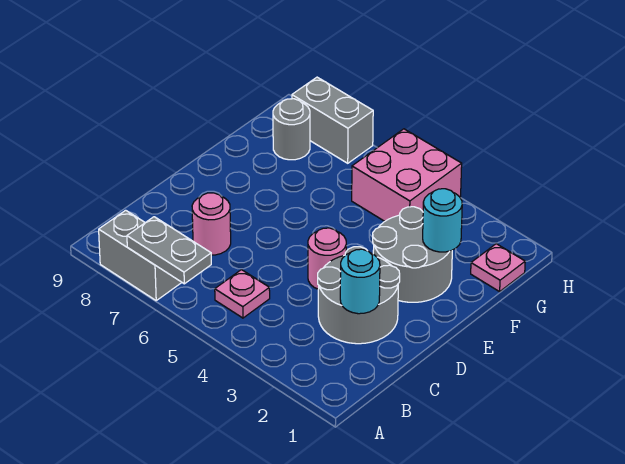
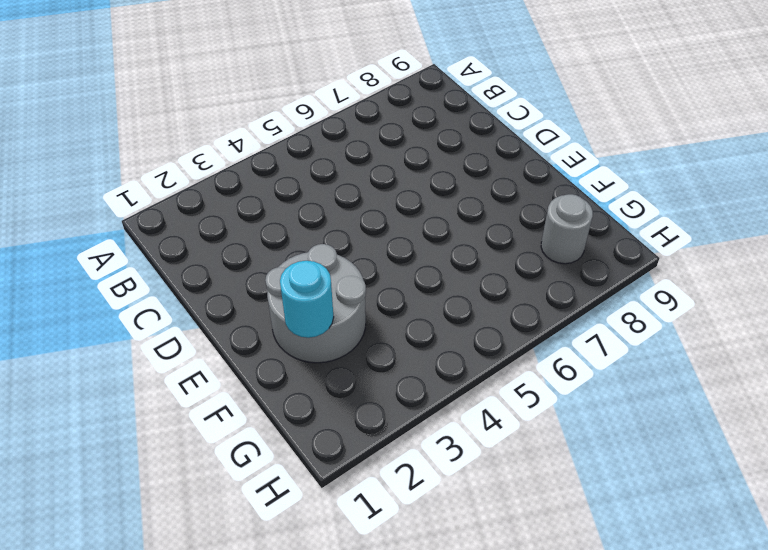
none -> grey brick A7:A8 level 1
none -> pink plate B5 level 1
none -> grey round brick C2:D3 level 1

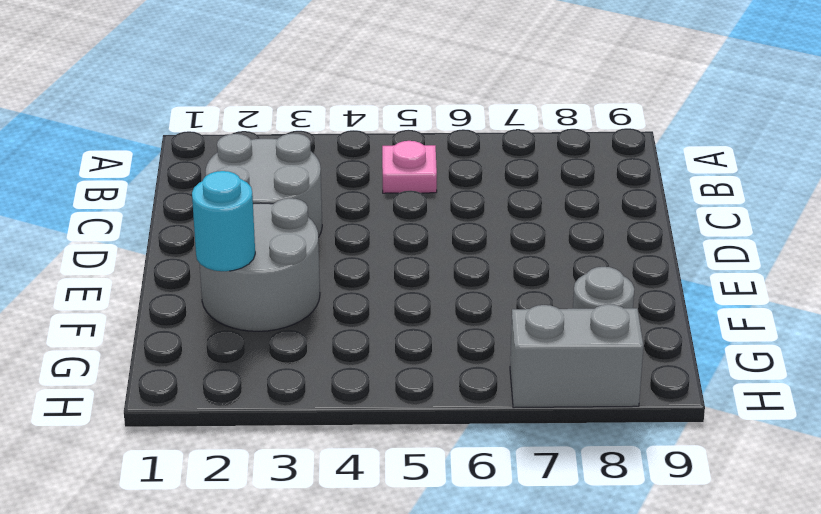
none -> grey brick A7:A8 level 1
none -> pink round brick C7 level 1
none -> pink round brick D4 level 1

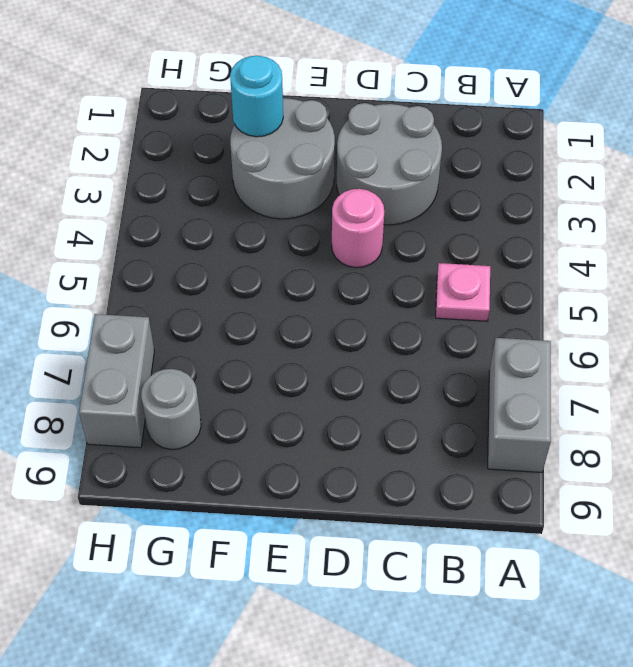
none -> pink round brick C7 level 1
none -> pink plate G1 level 1
none -> pink brick G4:H5 level 1

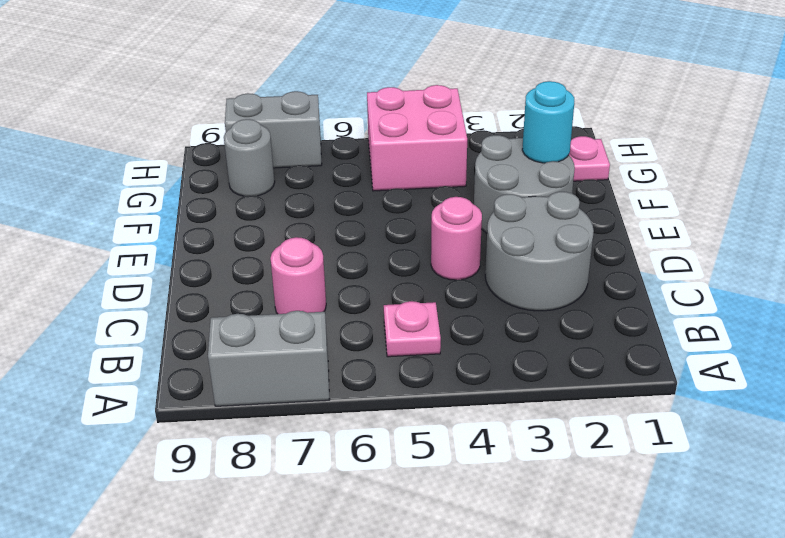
none -> grey plate A6:A7 level 2
none -> cyan round brick C2 level 2

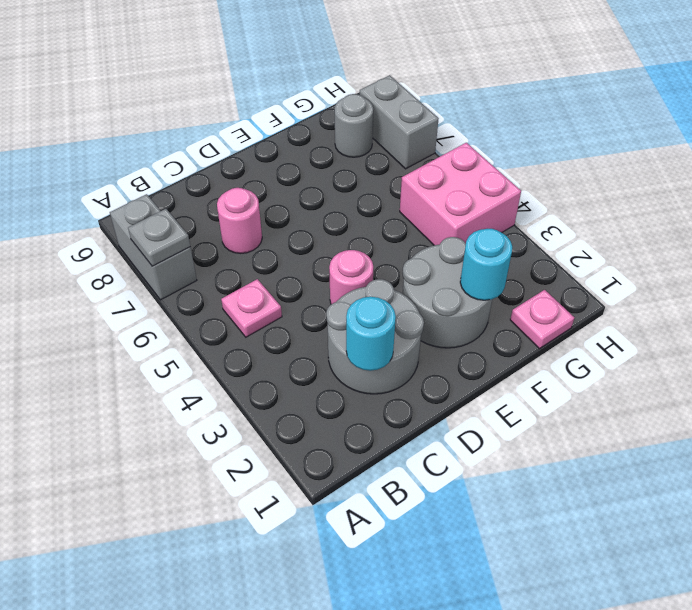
grey plate A7 level 2 -> grey plate A6:A7 level 2

